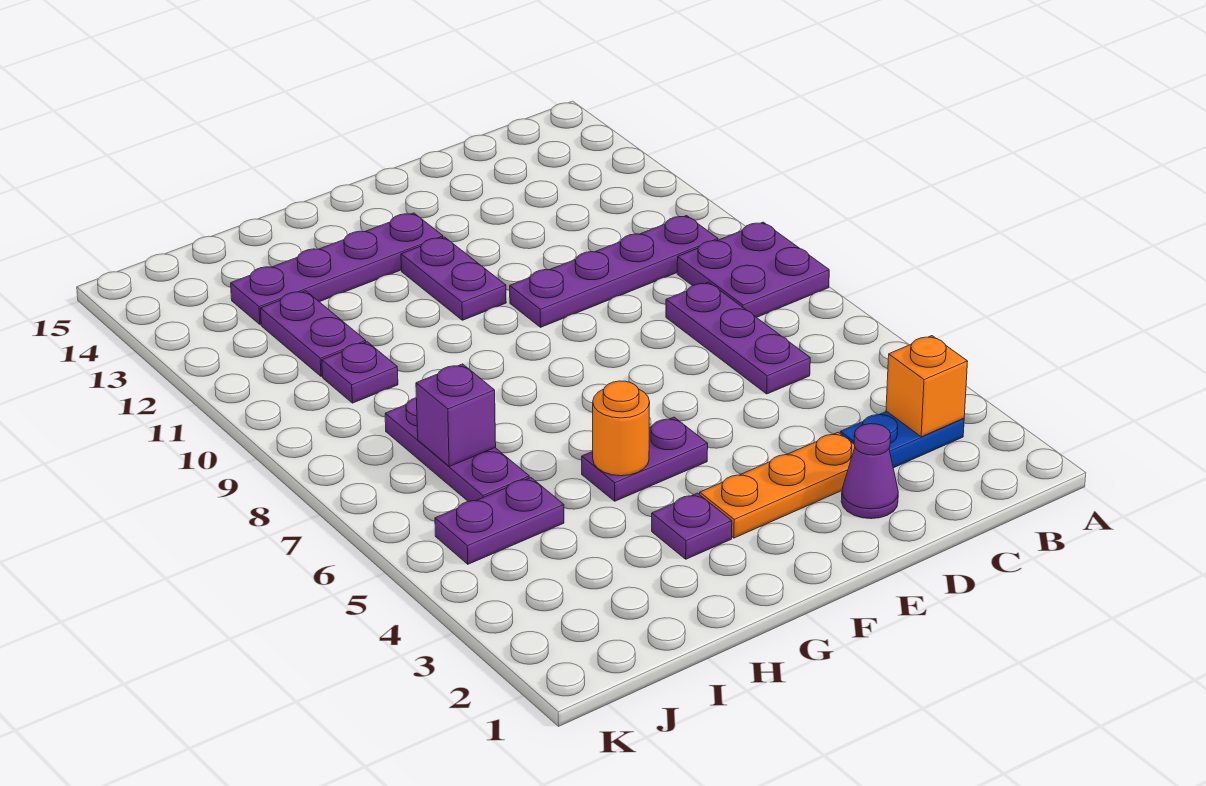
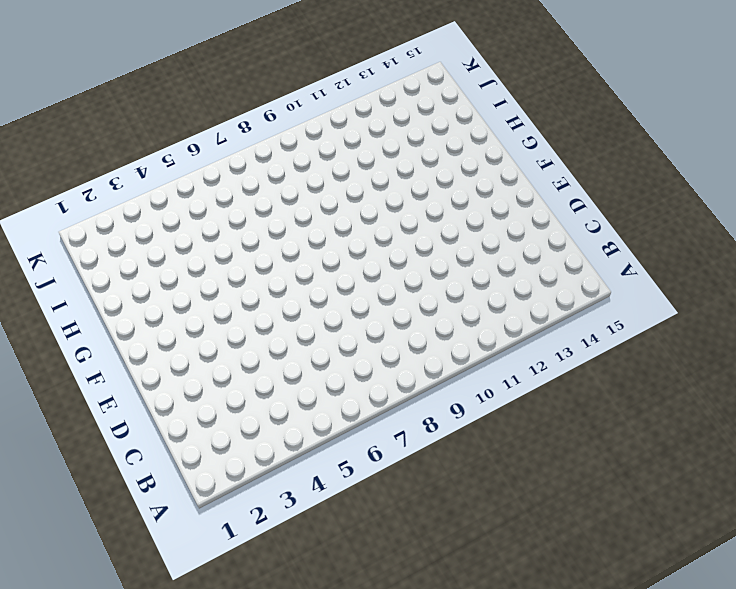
none -> purple plate A8:B9 level 1
none -> blue plate B3:C3 level 1
none -> purple plate B10:E10 level 1

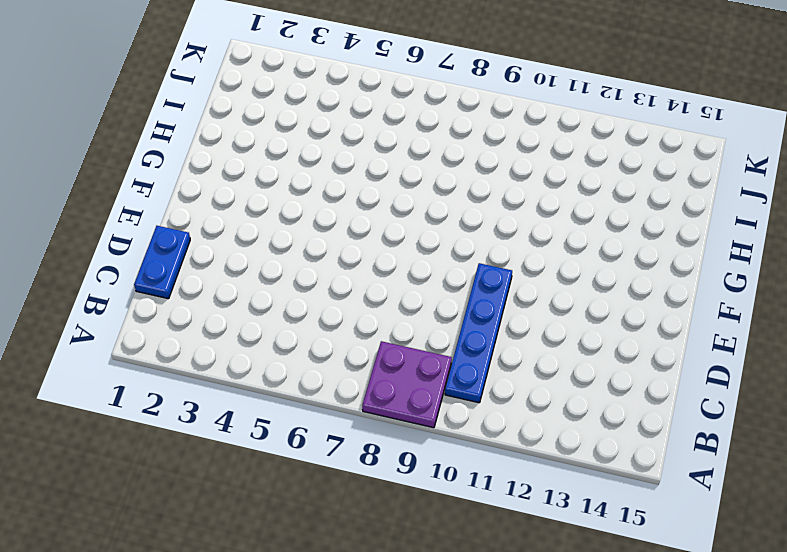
blue plate B10:E10 level 1 -> purple plate B10:E10 level 1
blue plate C1:D1 level 1 -> blue plate B3:C3 level 1
none -> purple plate C6:C8 level 1
none -> purple cone D2 level 1
none -> orange plate D3:F3 level 1

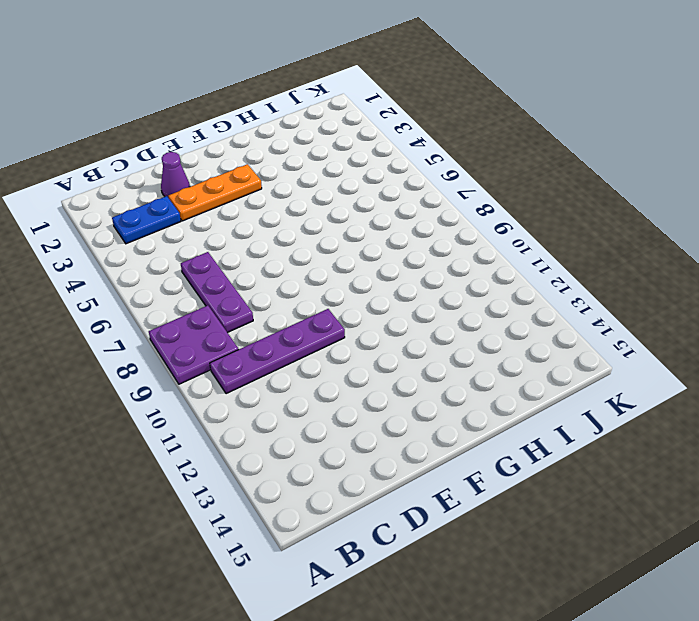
none -> purple plate F5:G5 level 1
none -> purple plate F11:F12 level 1
none -> purple plate F13:I13 level 1

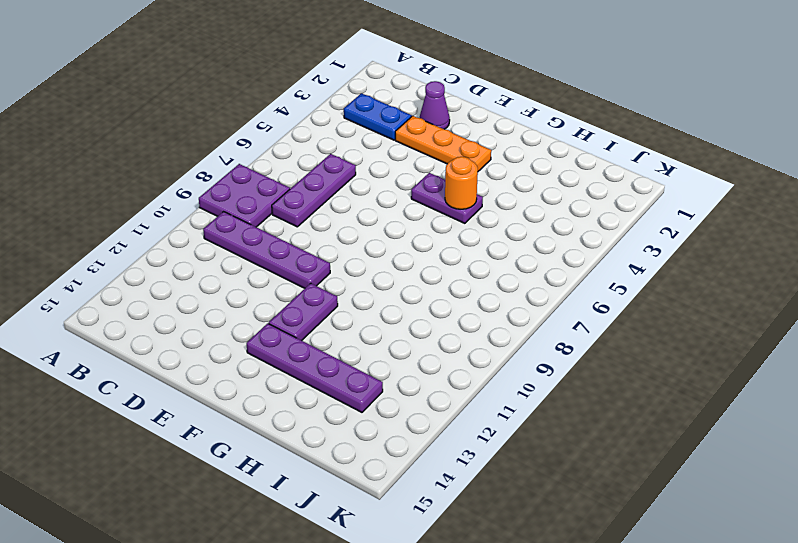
none -> purple plate G3 level 1
none -> purple plate I5:J5 level 1
none -> purple plate I6:I8 level 1

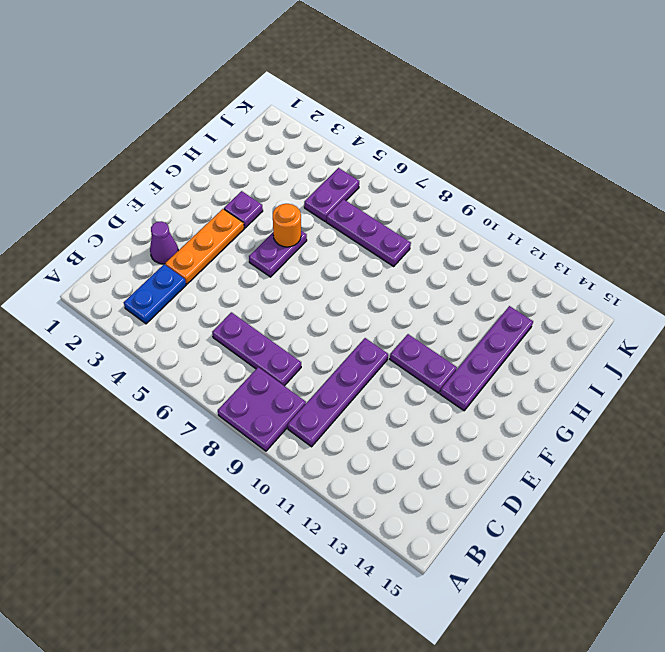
none -> purple plate I10 level 1
none -> purple plate I11:I12 level 1
none -> orange brick B3 level 2

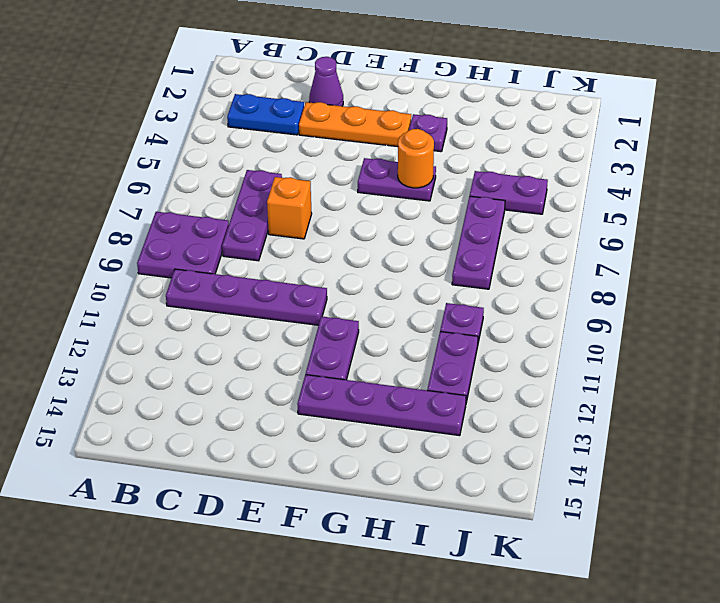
orange brick D7 level 1 -> orange brick B3 level 2
none -> purple brick I7 level 2

